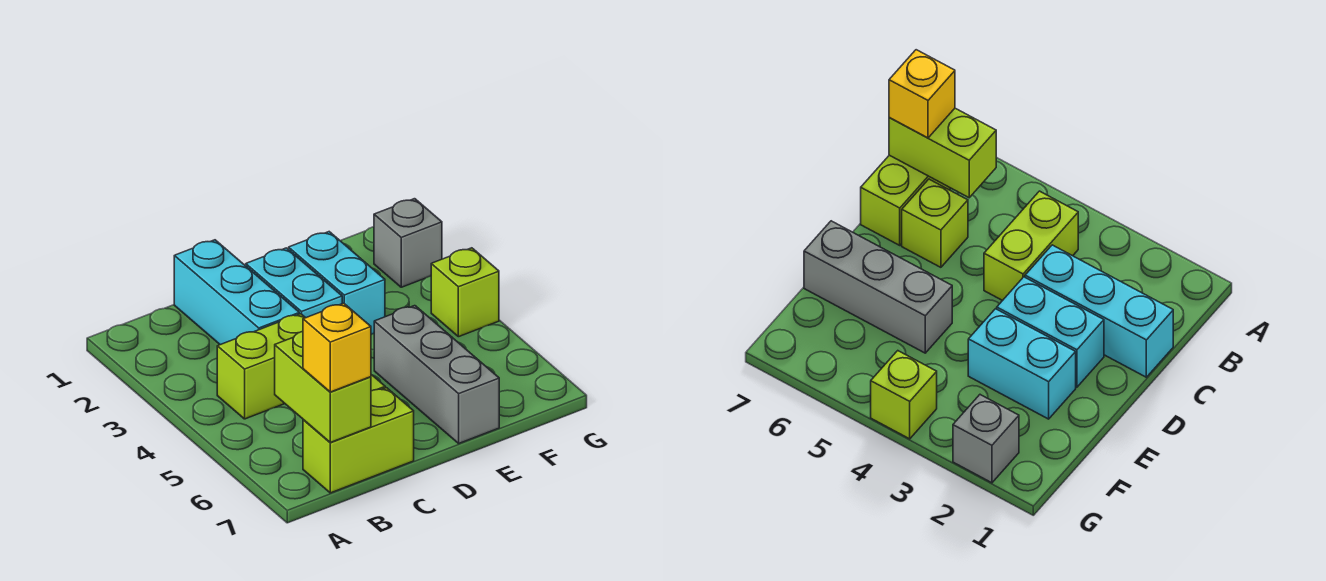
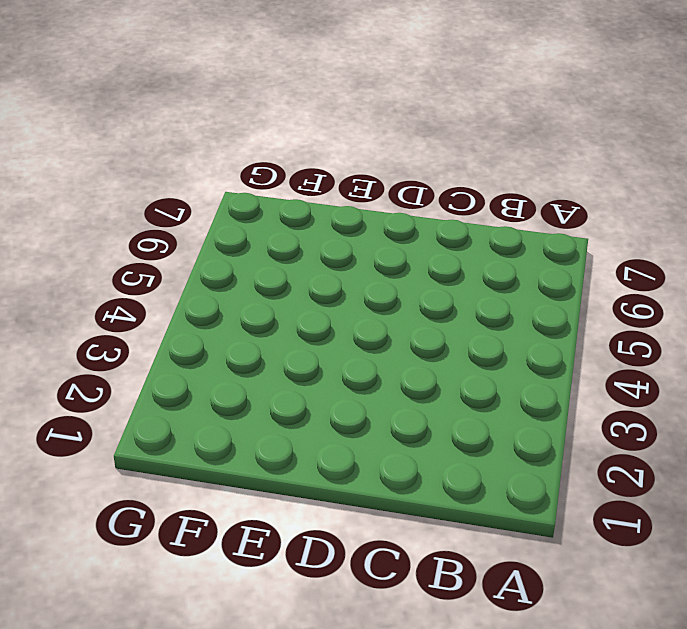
none -> lime brick B4:C4 level 1
none -> lime brick B7:C7 level 1

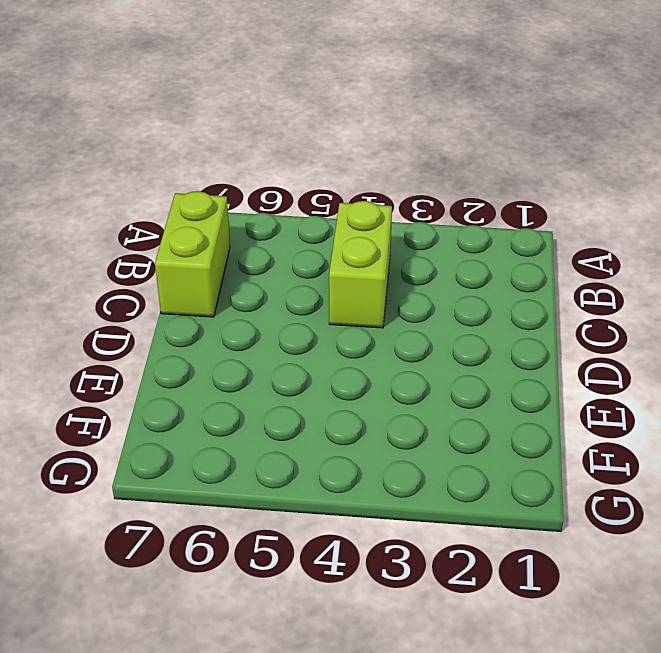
none -> cyan brick C1:C3 level 1
none -> lime brick C6 level 1

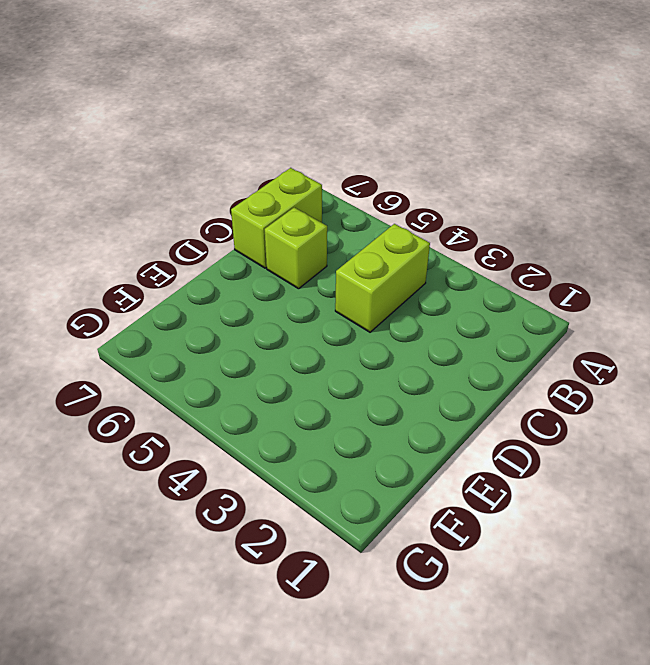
none -> cyan brick C1:C3 level 1
none -> cyan brick D2:D3 level 1

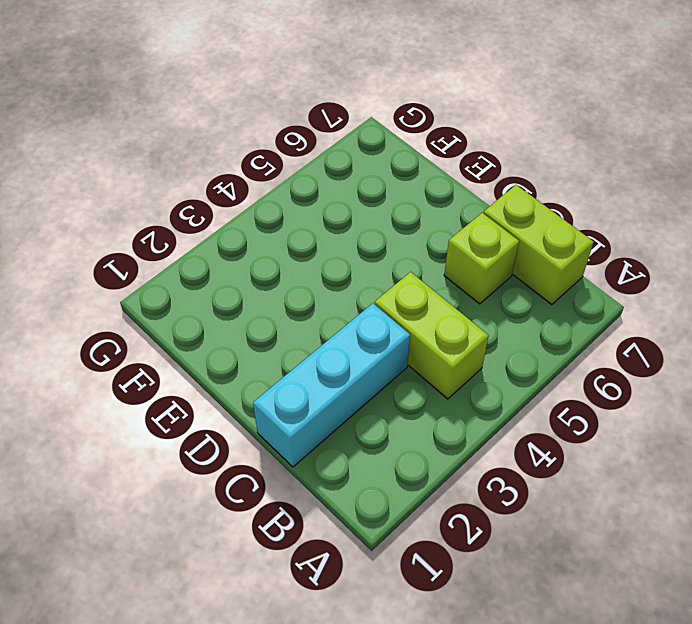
none -> cyan brick D2:D3 level 1
none -> cyan brick E2:E3 level 1

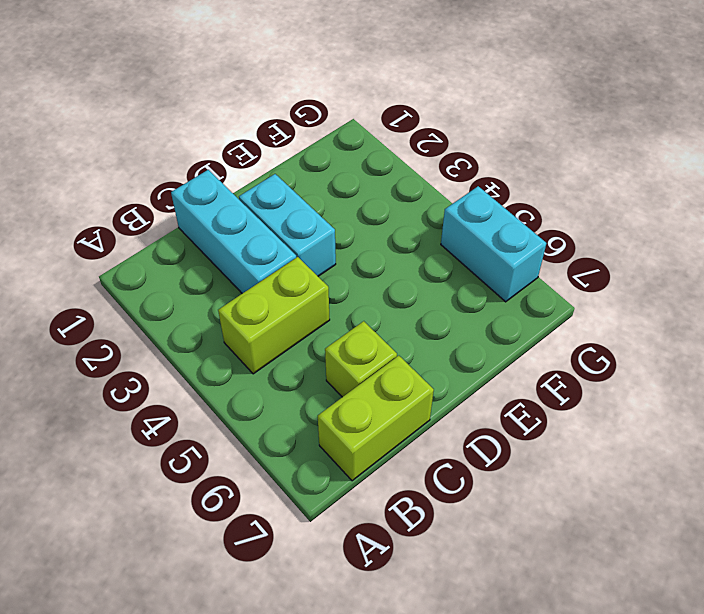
cyan brick G5:G6 level 1 -> cyan brick E2:E3 level 1
none -> grey brick E5:E7 level 1
none -> grey brick G2 level 1

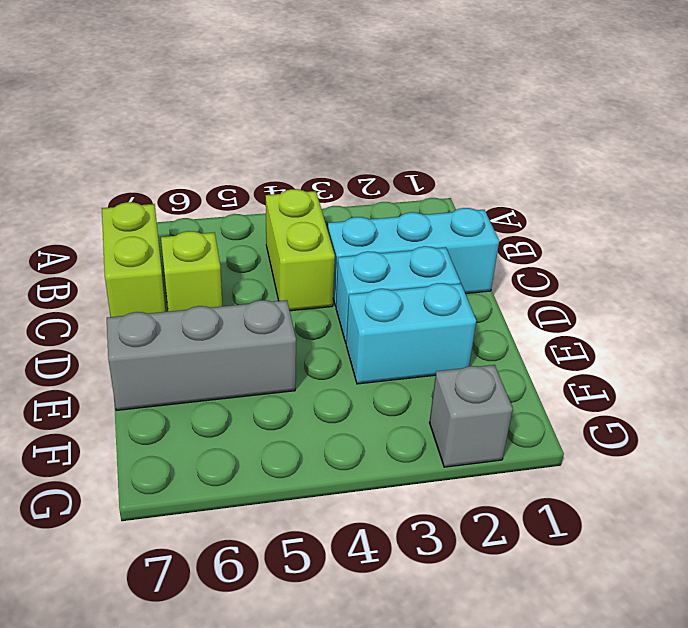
none -> lime brick G4 level 1
none -> lime brick B6:B7 level 2

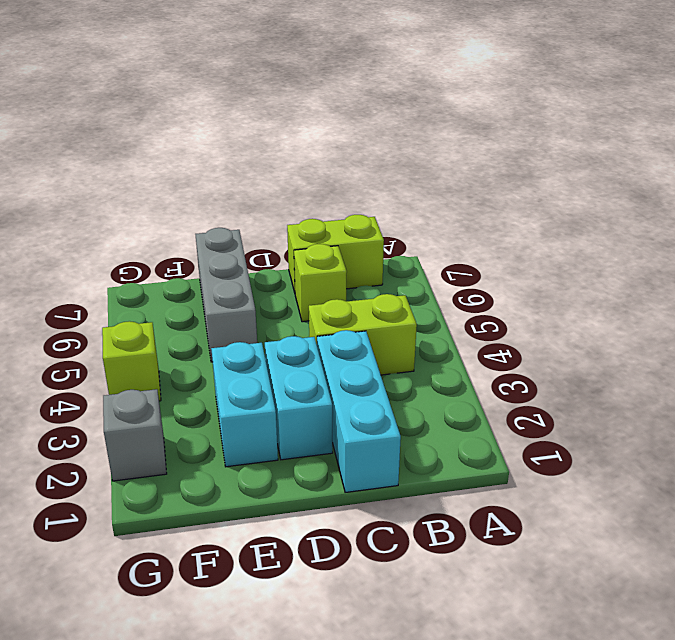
none -> lime brick B6:B7 level 2
none -> yellow brick B7 level 3

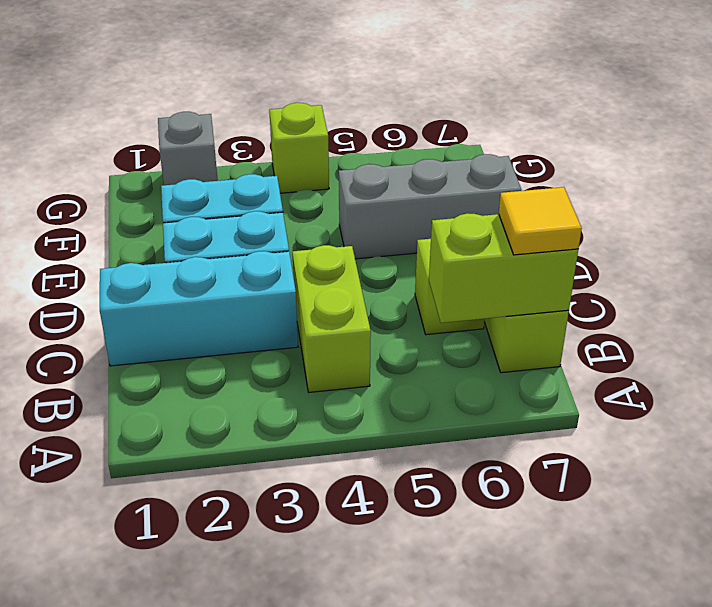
yellow tile B7 level 3 -> yellow brick B7 level 3

